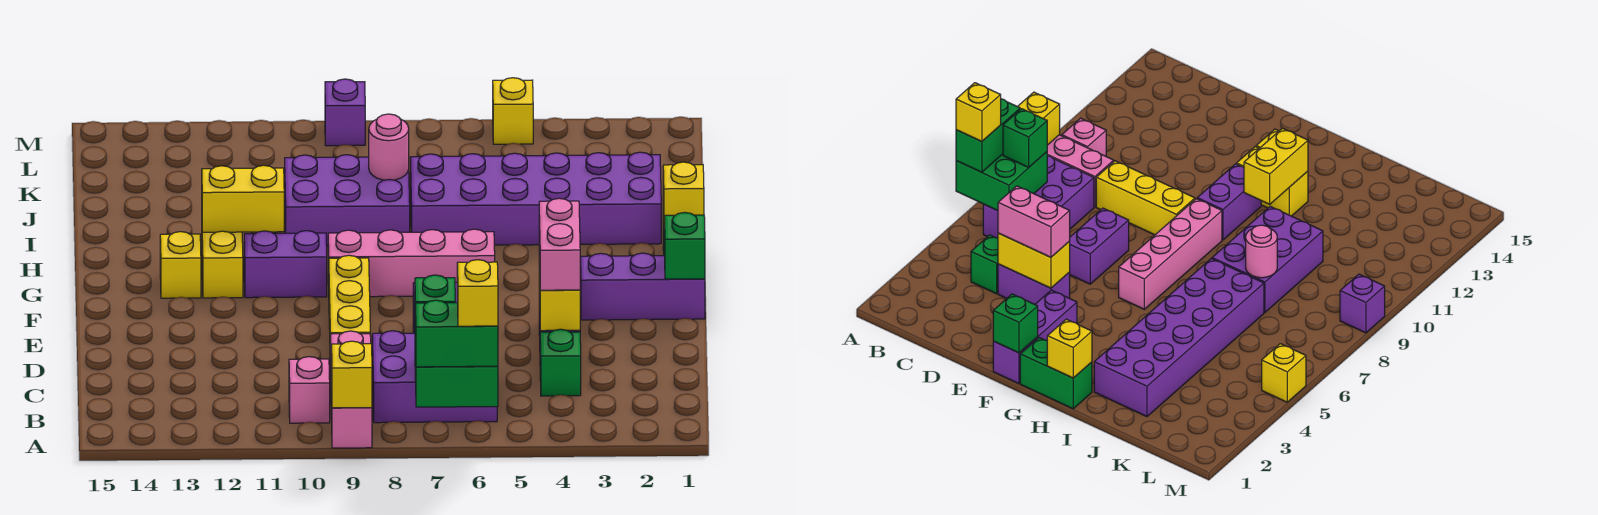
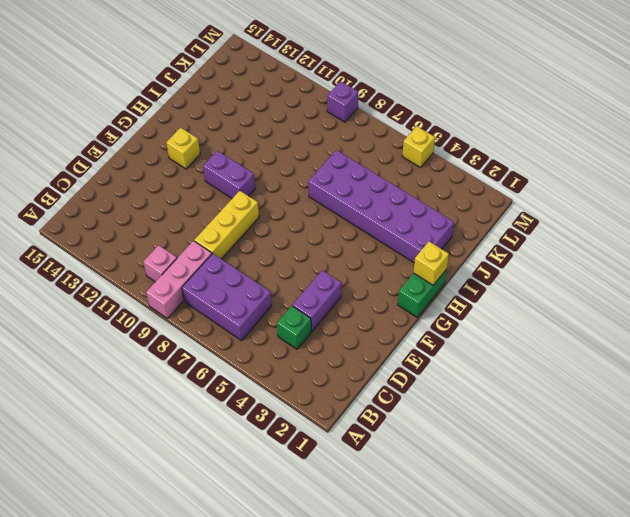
none -> purple brick E6:E7 level 1
none -> purple brick F1:F3 level 1
none -> pink brick G6:G9 level 1

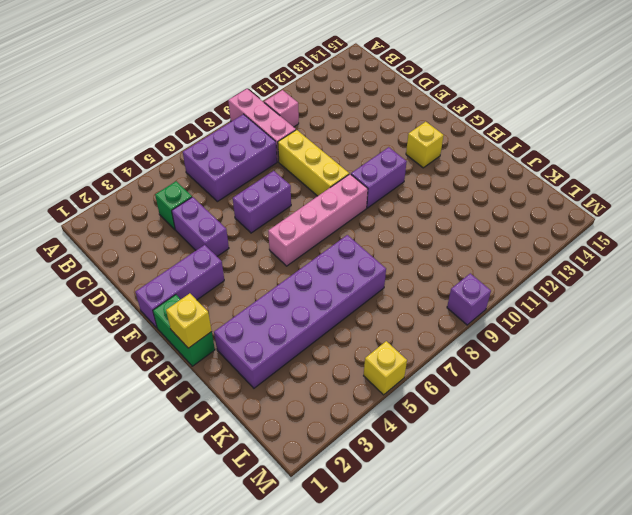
none -> yellow brick G12:H12 level 1
none -> purple brick I8:J10 level 1
none -> green brick A6:B7 level 2

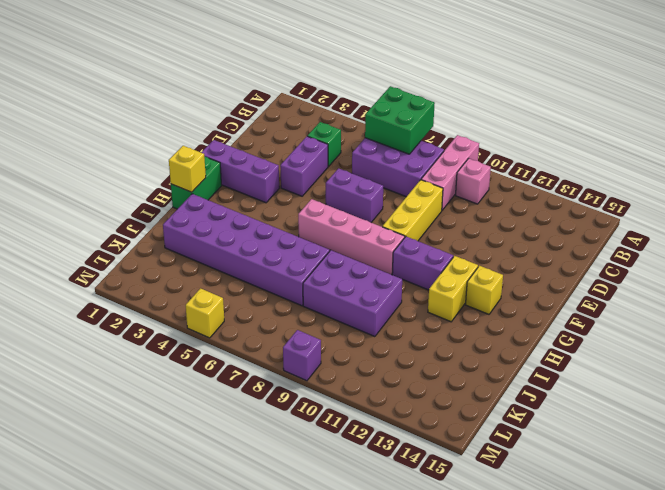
none -> yellow brick A9 level 2
none -> yellow brick D4:E4 level 2
none -> green brick F1 level 2

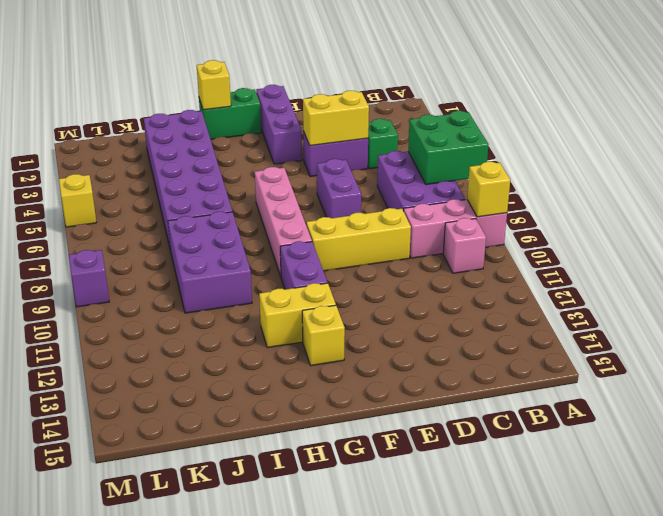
none -> green brick F1 level 2
none -> yellow brick H11:H12 level 2
none -> pink round brick J8 level 2

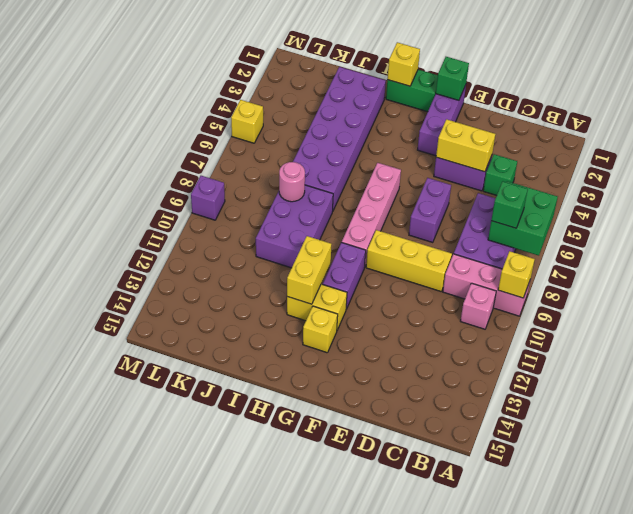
none -> green brick A6:A7 level 3
none -> pink brick D4:E4 level 3
none -> yellow brick A6 level 4

